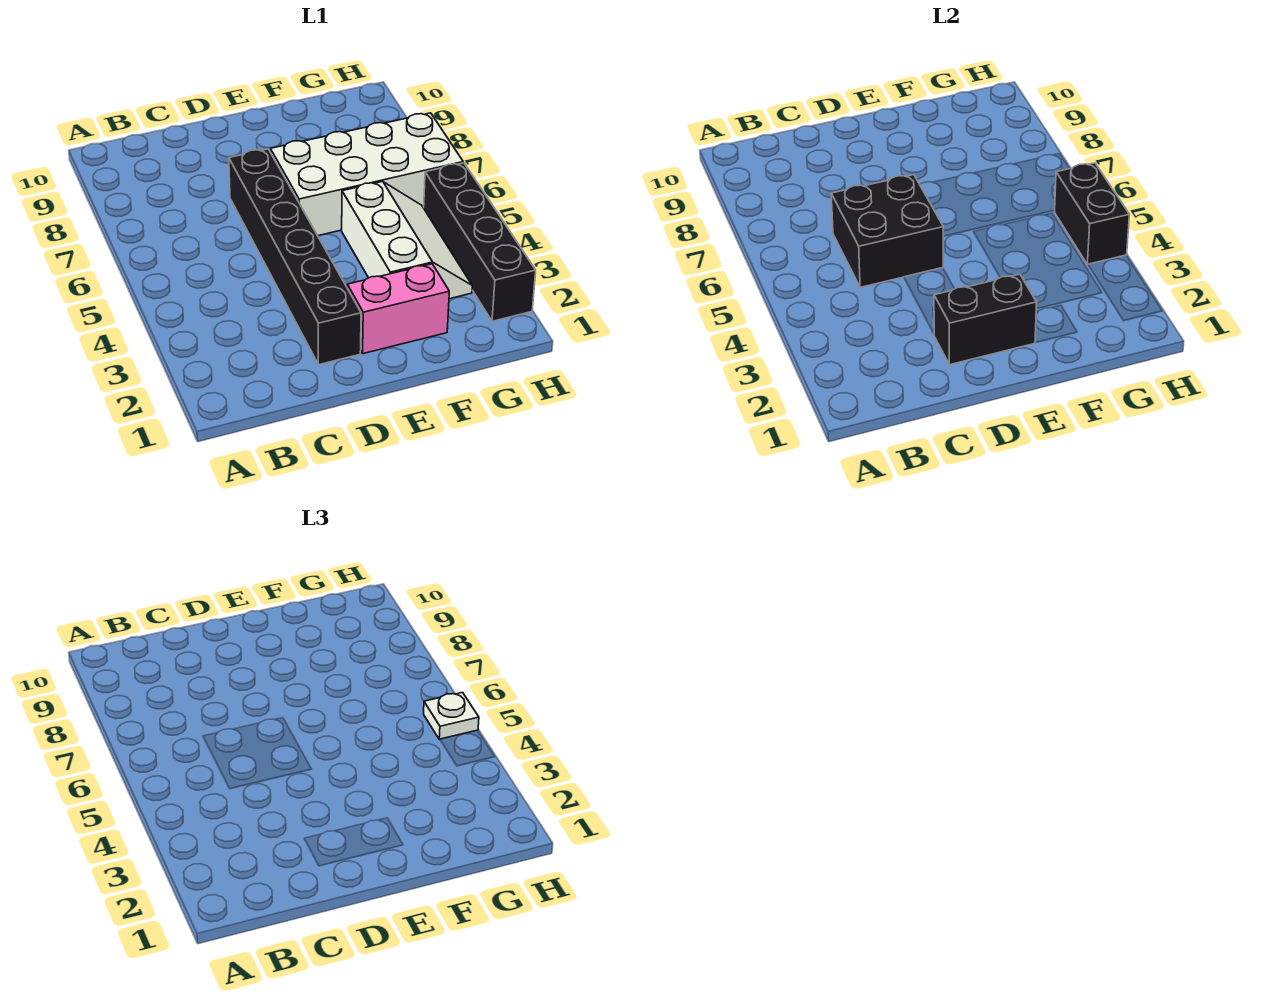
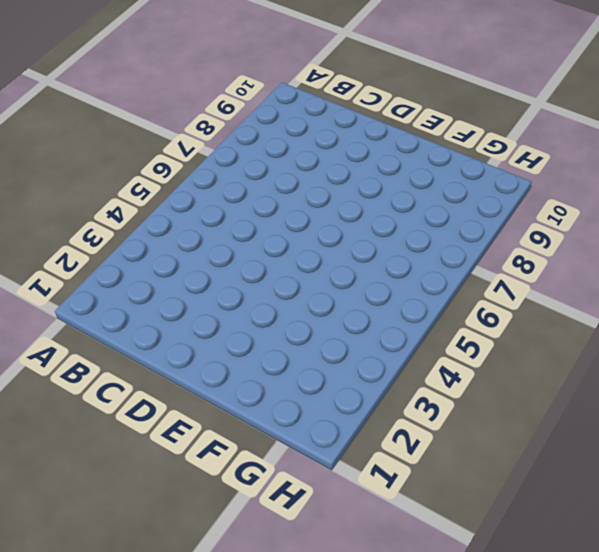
none -> black brick D2:D7 level 1
none -> pink brick E2:F2 level 1

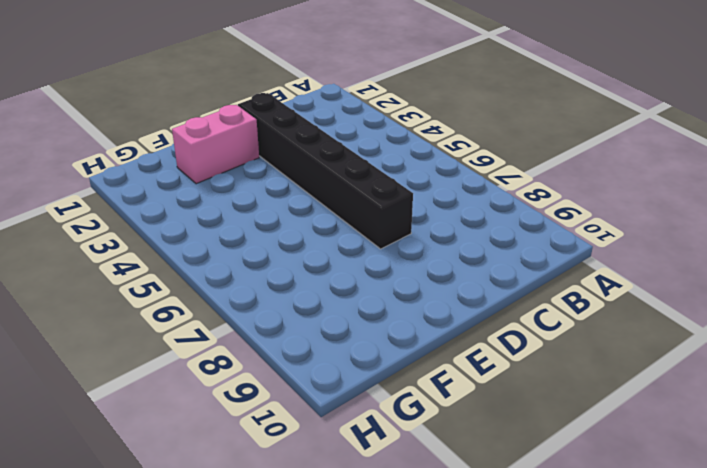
none -> white brick E6:H7 level 1
none -> white slope F3:G5 level 1 top F

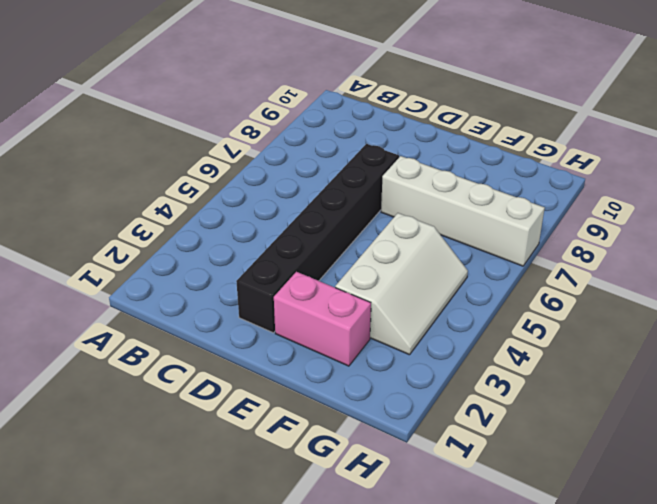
white brick E7:H7 level 1 -> white brick E6:H7 level 1
none -> black brick H2:H5 level 1
none -> black brick C5:D6 level 2

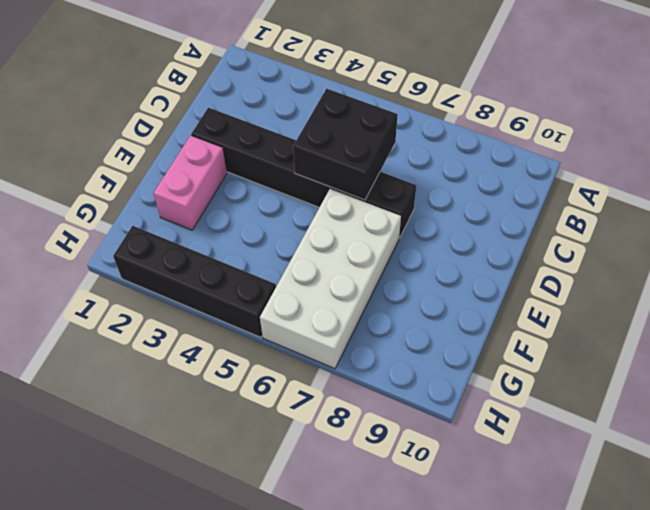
none -> white slope F3:G5 level 1 top F
none -> black brick D2:E2 level 2

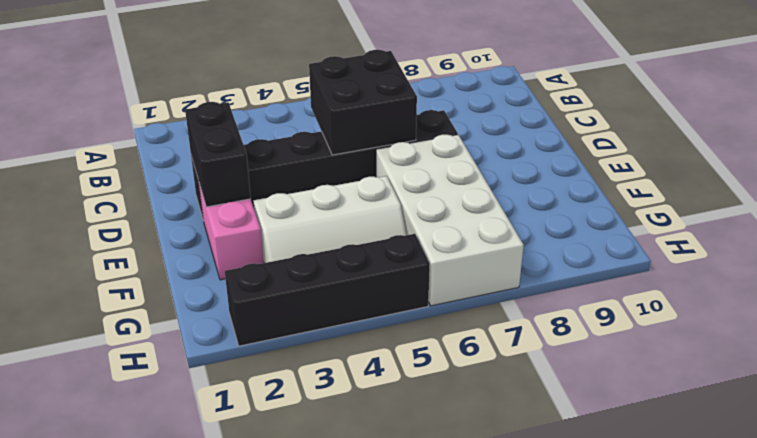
none -> black brick H4:H5 level 2
none -> white plate H5 level 3

